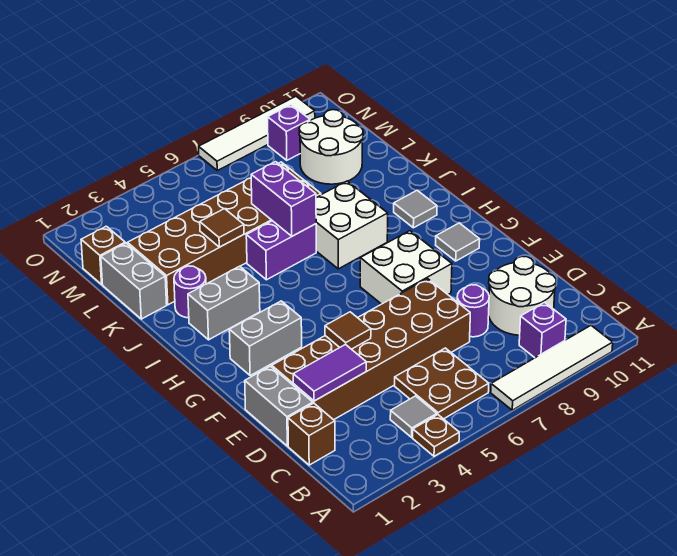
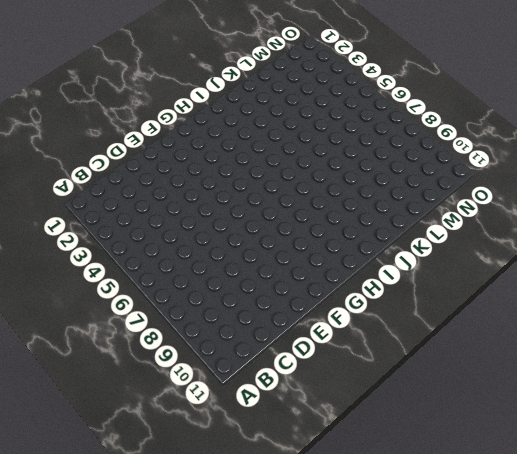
none -> brown plate A4 level 1
none -> white tile A7:A10 level 1
none -> grey tile B4 level 1

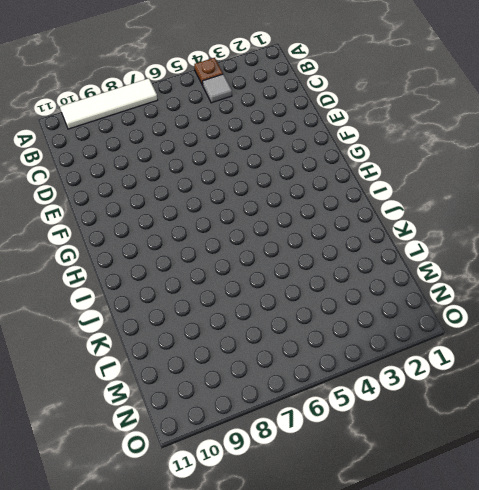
none -> brown plate B5:C6 level 1
none -> purple brick B9 level 1
none -> brown brick C1 level 1

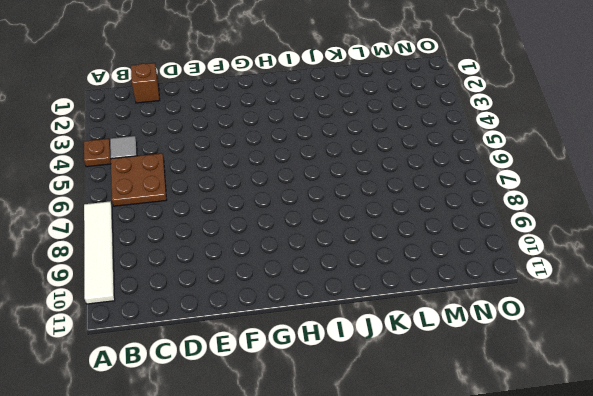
none -> purple brick B9 level 1
none -> white round brick C9:D10 level 1
none -> grey brick D1:E1 level 1

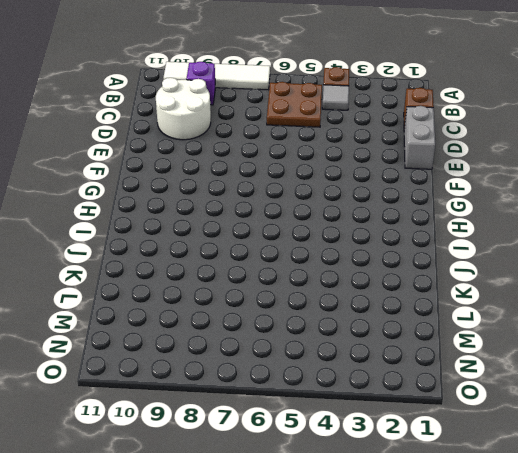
none -> brown brick D2:E7 level 1
none -> purple round brick D8 level 1
none -> white brick F7:G8 level 1

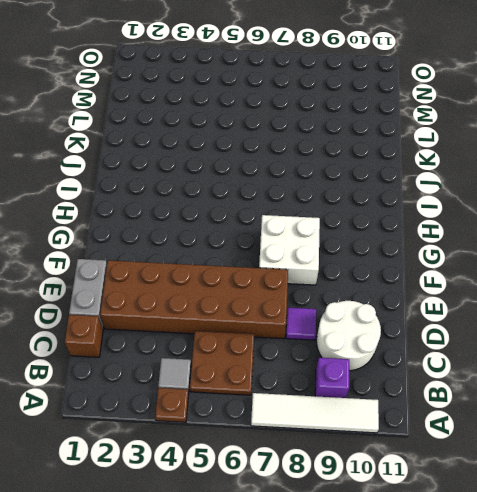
purple tile D8 level 1 -> purple round brick D8 level 1
none -> grey brick G2:G3 level 1
none -> grey tile G10 level 1
none -> grey brick I2:I3 level 1

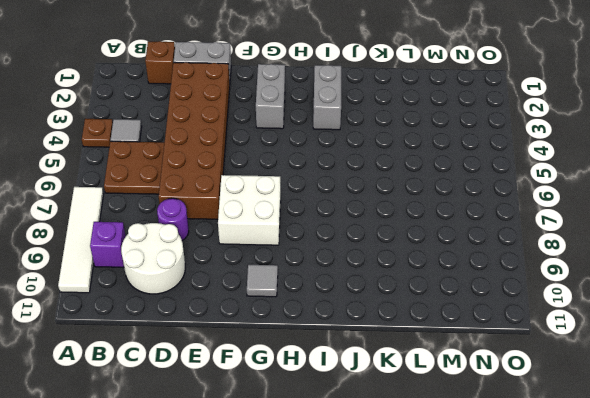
none -> white brick I7:J8 level 1
none -> grey tile I10 level 1
none -> purple round brick J2 level 1

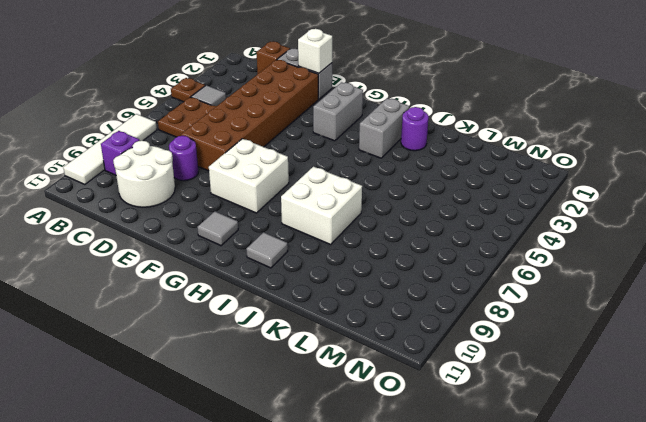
white brick E1 level 2 -> none
none -> purple brick J5:J6 level 1
none -> grey brick K1:L1 level 1
none -> brown brick K2:L7 level 1

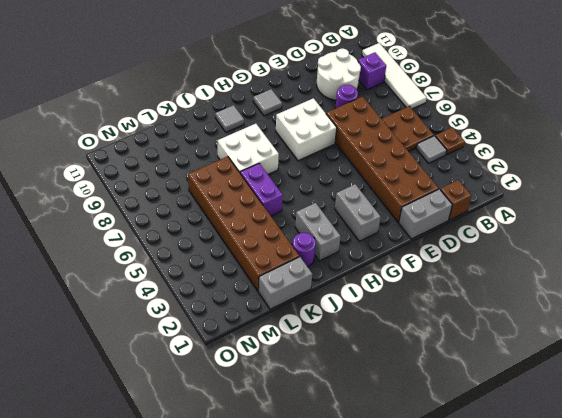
none -> white round brick L9:M10 level 1
none -> brown brick M1 level 1
none -> purple brick N9 level 1

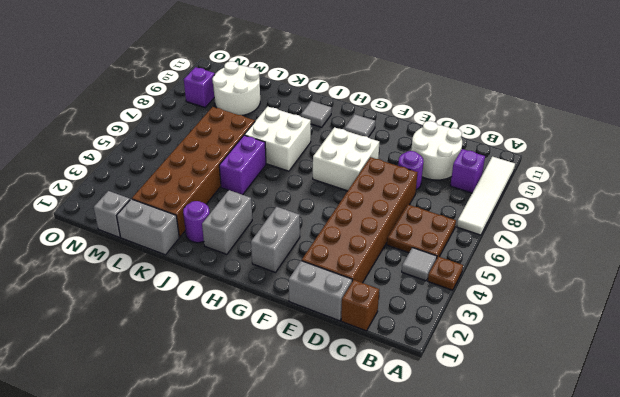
grey brick M1 level 1 -> brown brick M1 level 1
none -> white tile O7:O10 level 1
none -> purple tile D2:D3 level 2
none -> brown tile E4 level 2

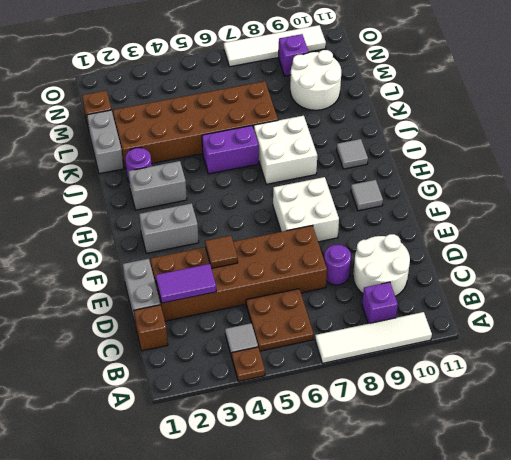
none -> purple brick J6:K6 level 2
none -> brown tile K4 level 2

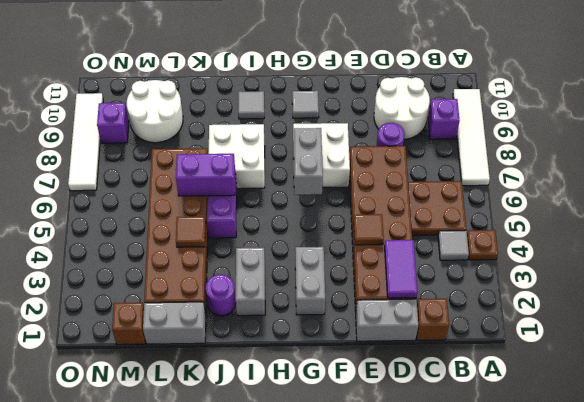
grey brick G6:G7 level 2 -> none

